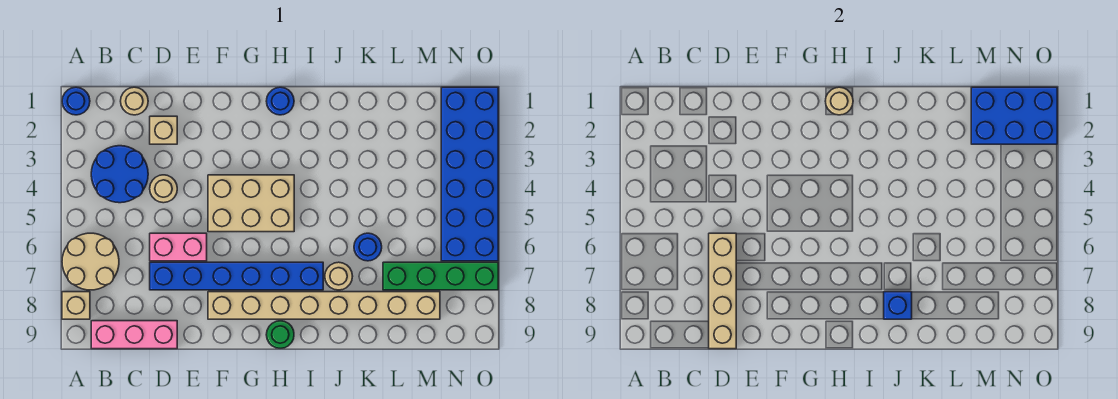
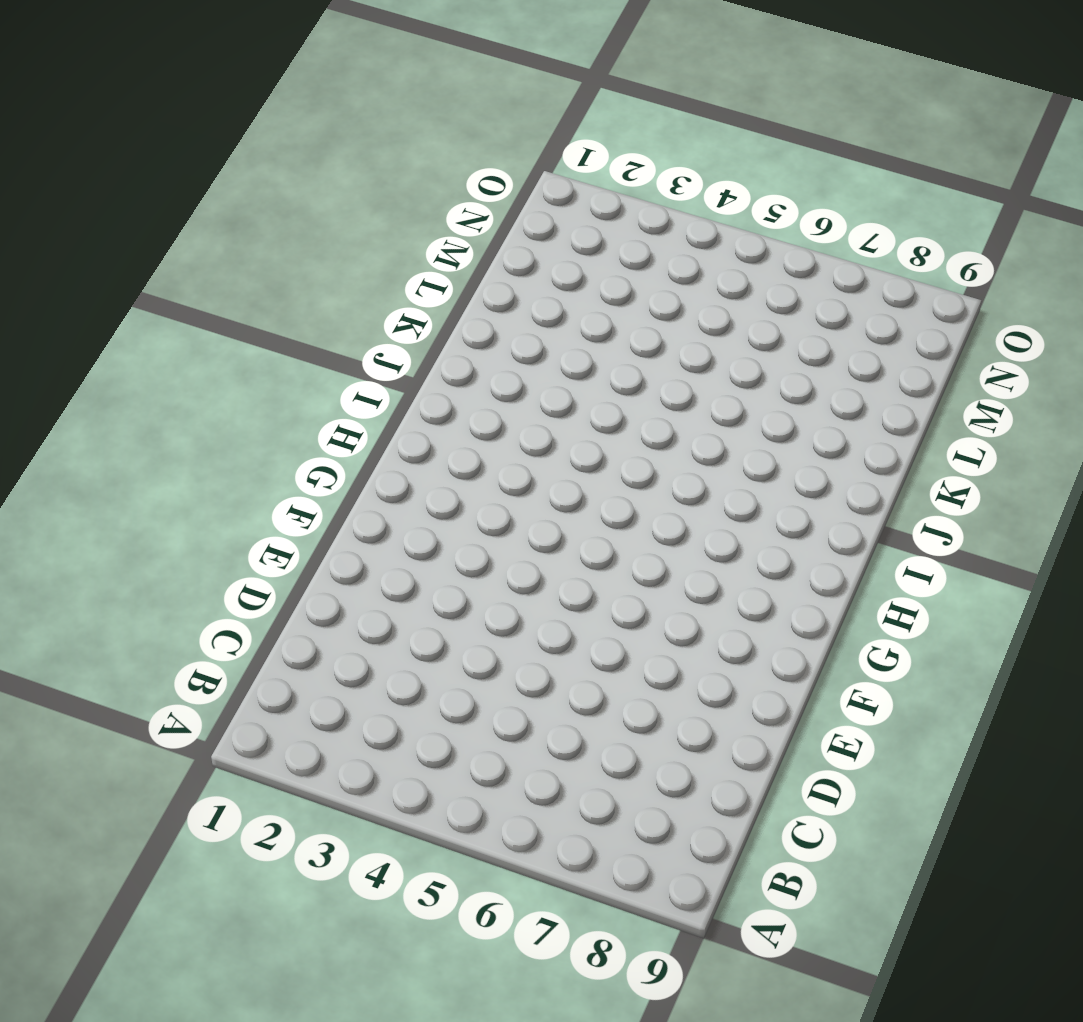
none -> blue round brick A1 level 1
none -> tan round brick A6:B7 level 1
none -> tan brick A8 level 1

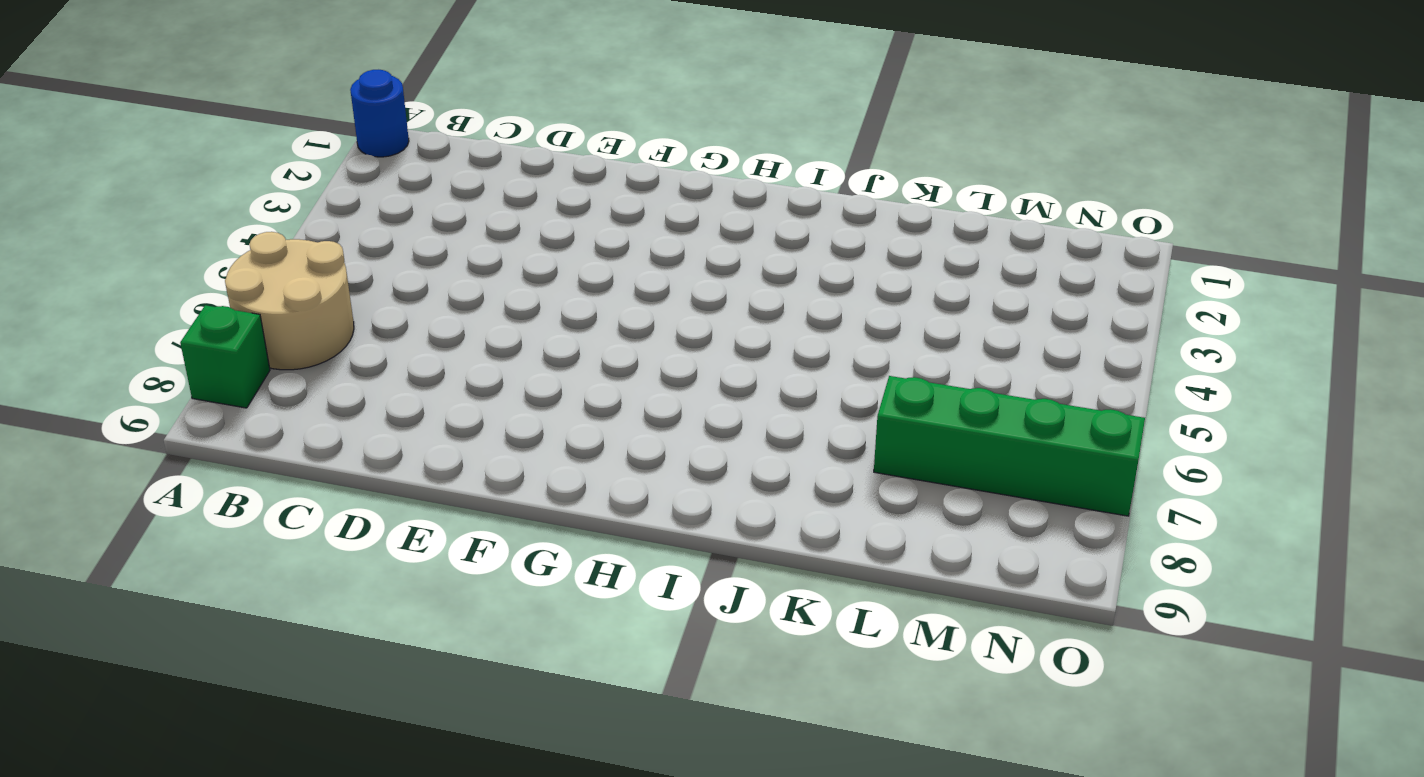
green brick A8 level 1 -> tan brick A8 level 1
none -> blue round brick B3:C4 level 1
none -> pink brick B9:D9 level 1
none -> tan round brick C1 level 1

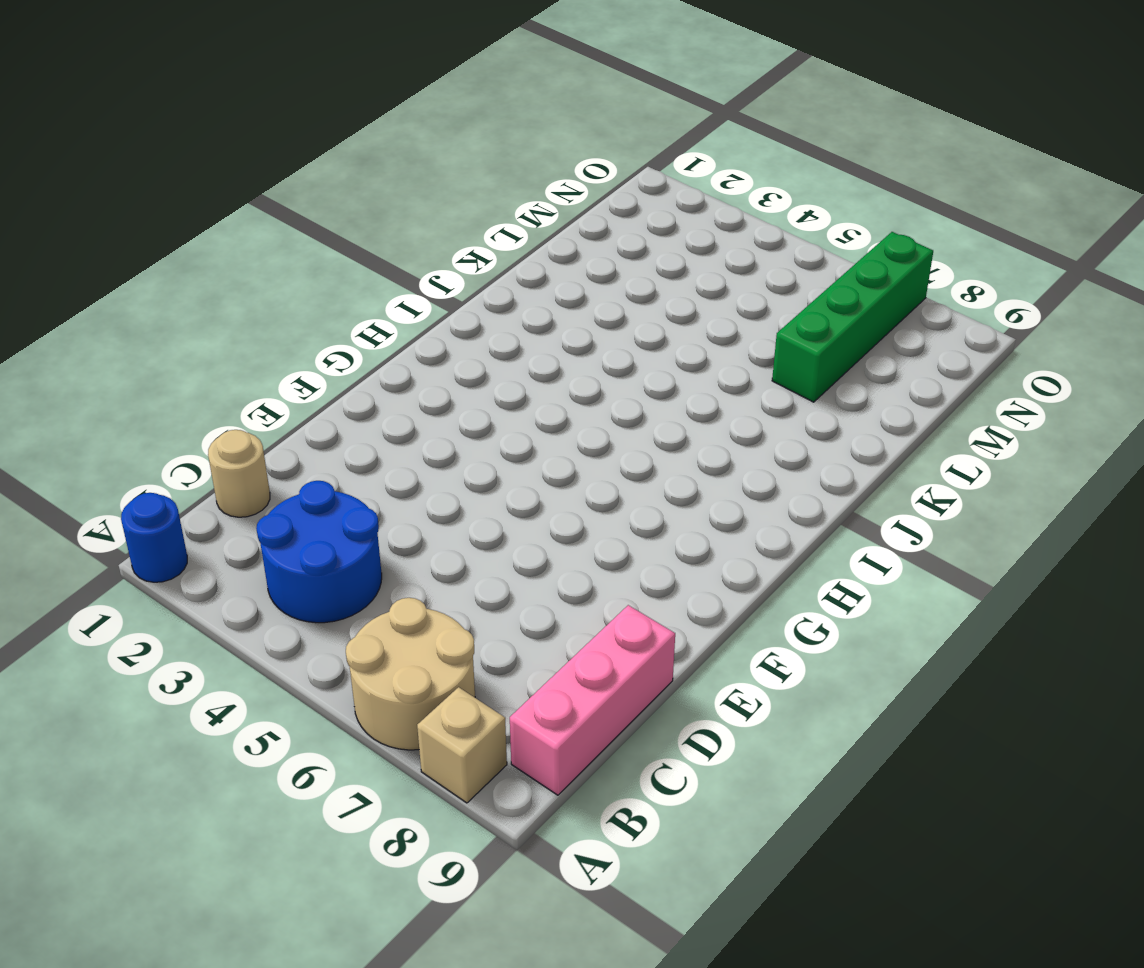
none -> tan brick D2 level 1
none -> tan round brick D4 level 1
none -> pink brick D6:E6 level 1

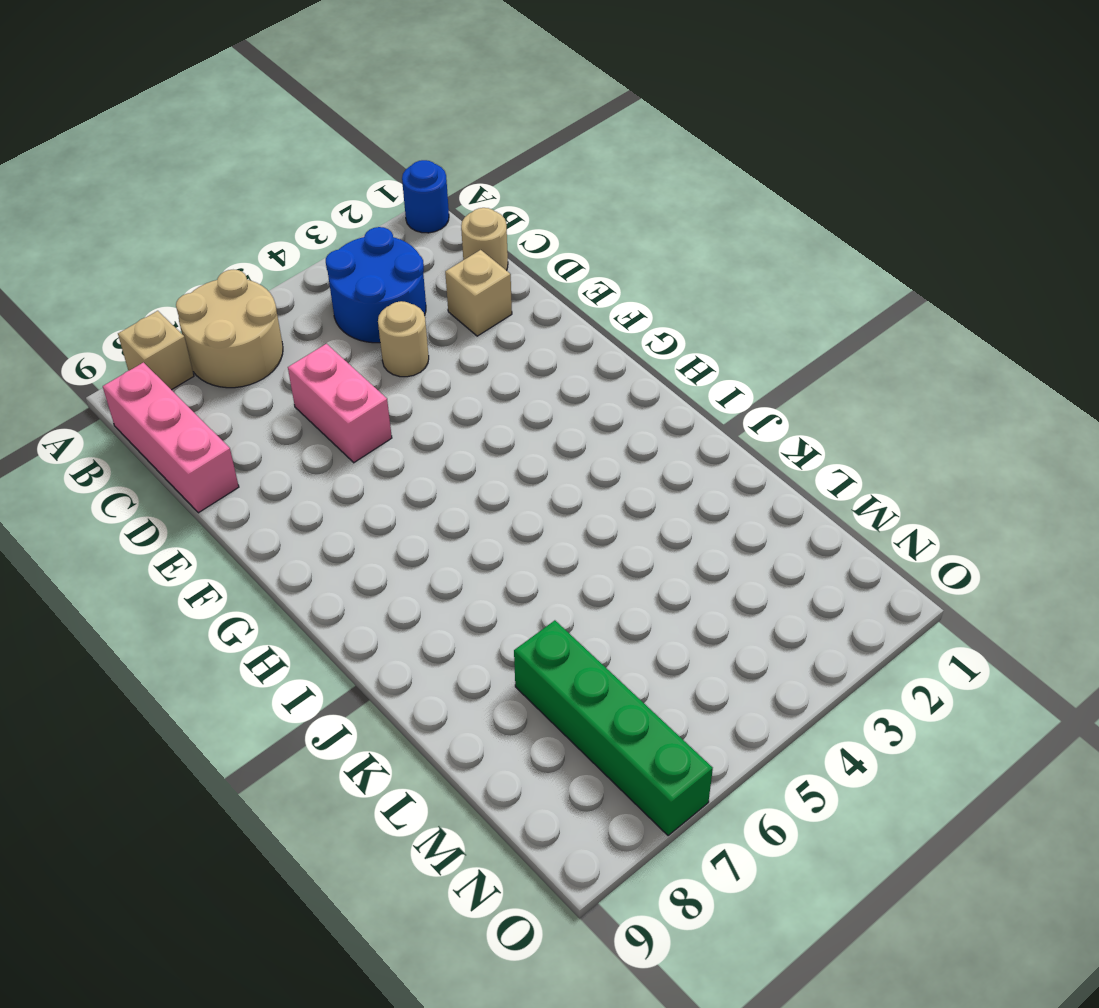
none -> blue brick D7:I7 level 1
none -> tan brick F4:H5 level 1
none -> tan brick F8:M8 level 1

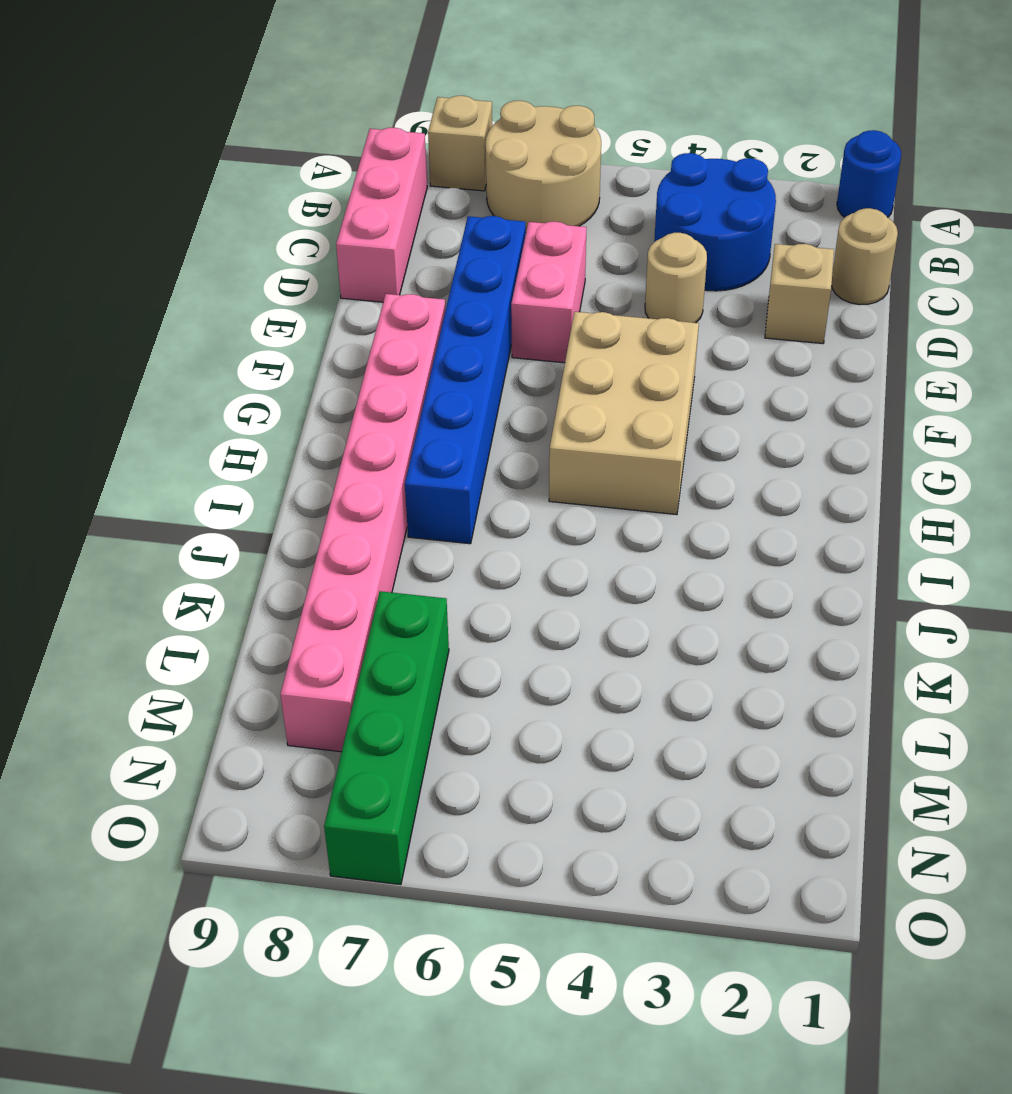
pink brick F8:M8 level 1 -> tan brick F8:M8 level 1
none -> blue round brick H1 level 1
none -> green round brick H9 level 1
none -> tan round brick J7 level 1

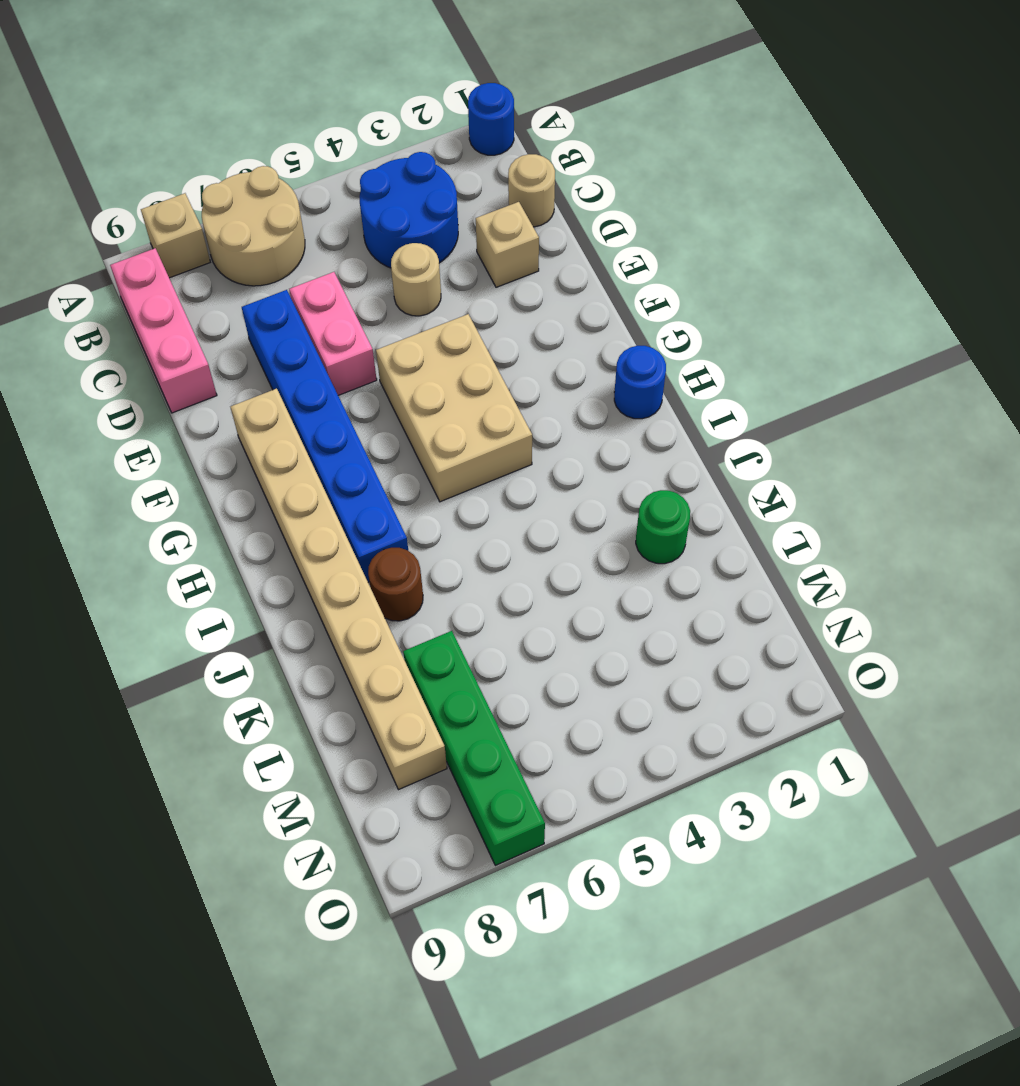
brown round brick J7 level 1 -> tan round brick J7 level 1
green round brick K2 level 1 -> green round brick H9 level 1
none -> blue round brick K6 level 1
none -> blue brick N1:O6 level 1
none -> tan brick D6:D9 level 2

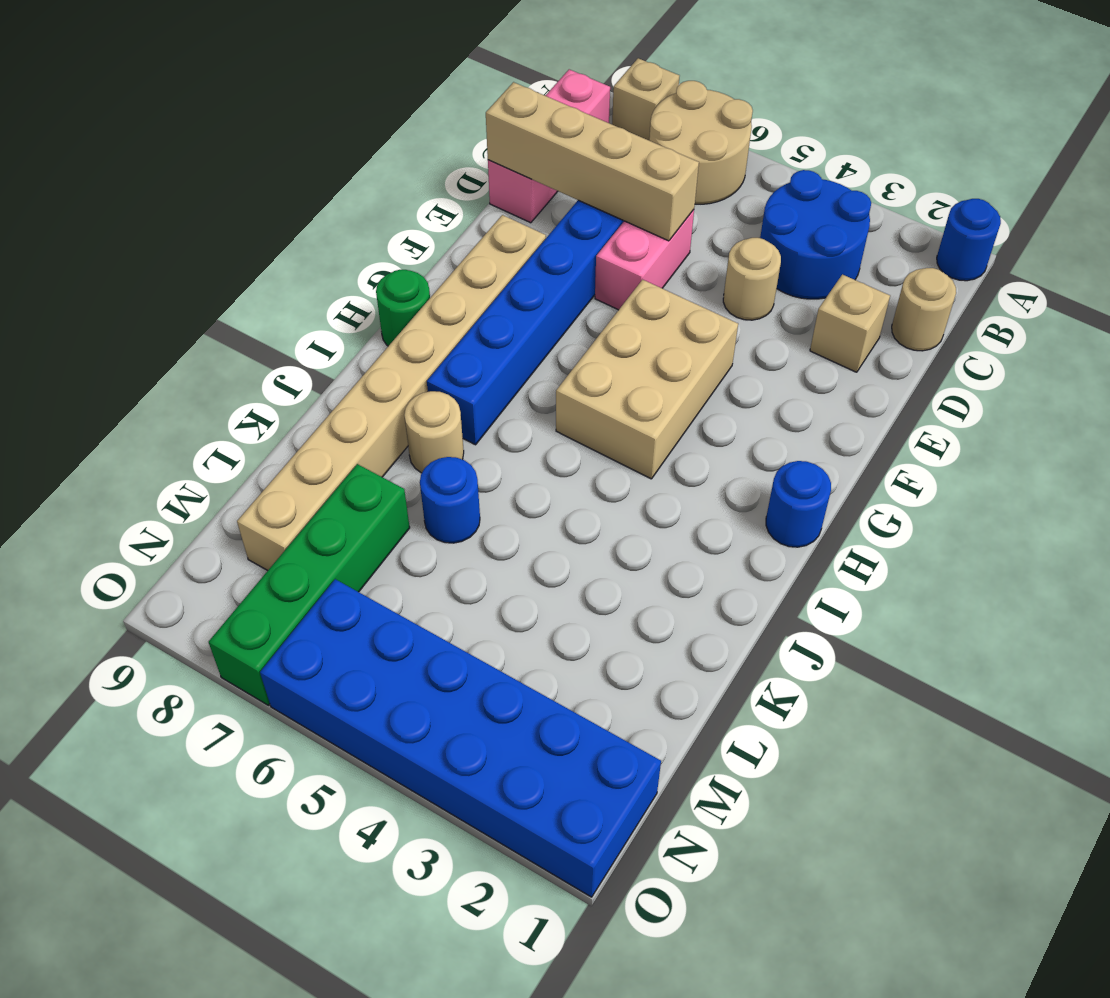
none -> tan round brick H1 level 2
none -> blue brick J8 level 2
none -> blue brick M1:O2 level 2

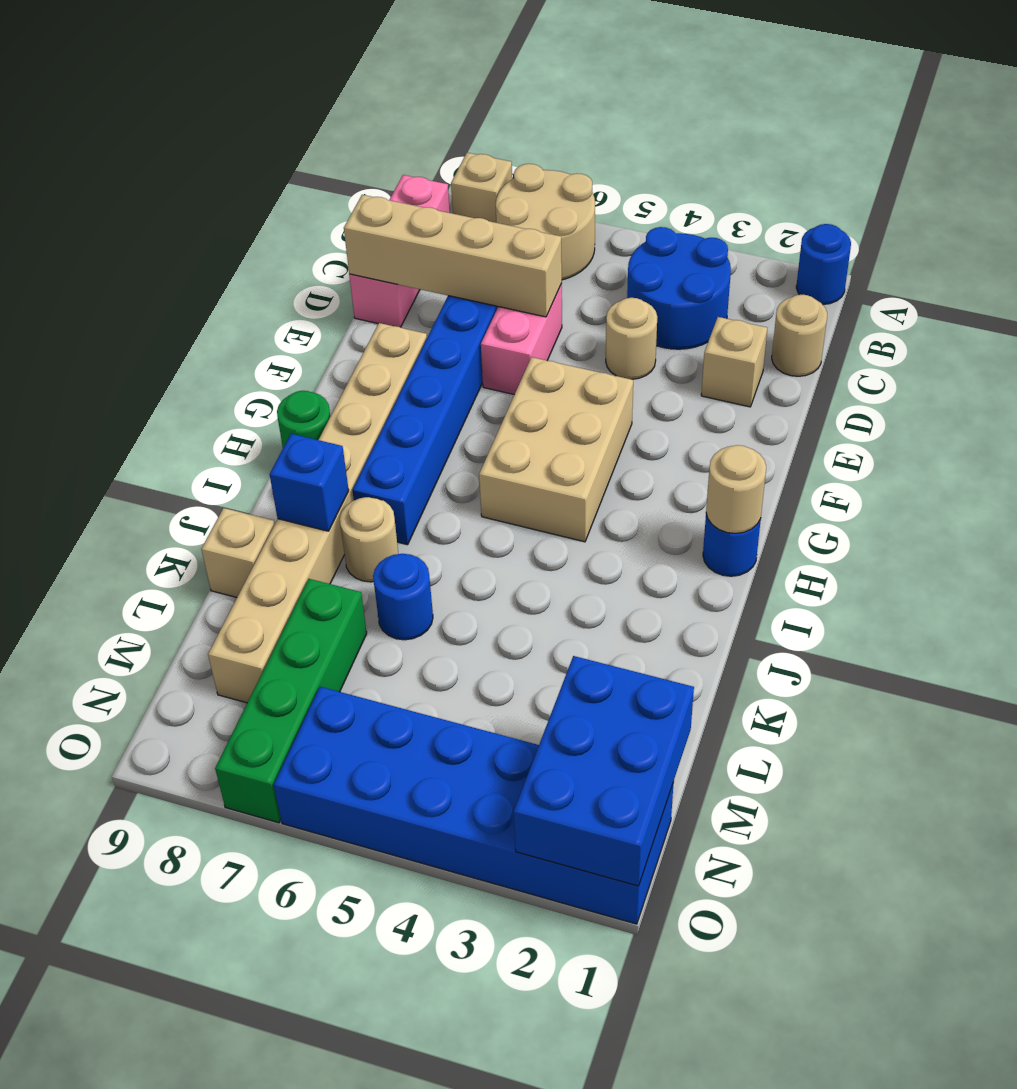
tan brick K9 level 1 -> none

